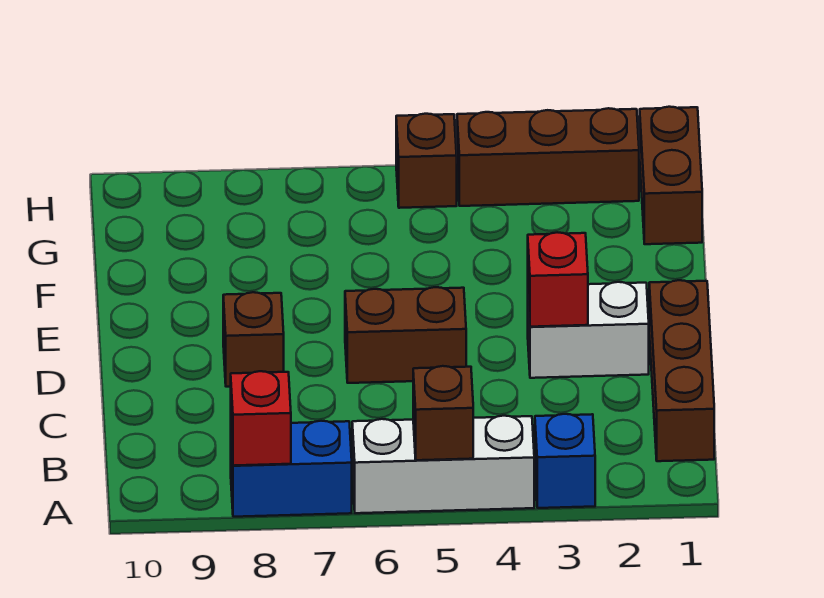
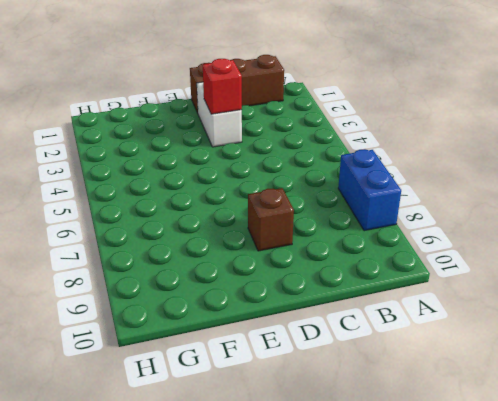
none -> blue brick A3 level 1
none -> white brick A4:A6 level 1
none -> brown brick D5:D6 level 1

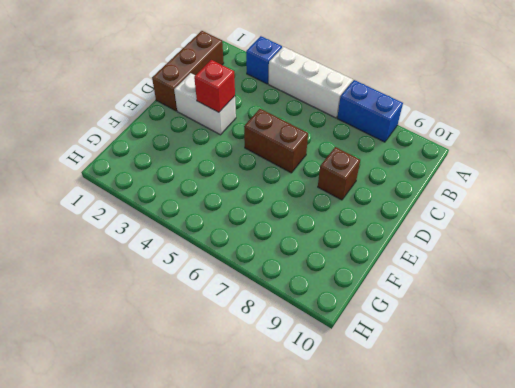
none -> brown brick G1:H1 level 1
none -> brown brick H2:H4 level 1
none -> brown brick H5 level 1

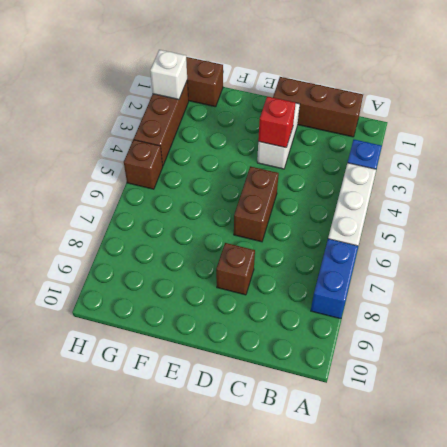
white brick H2 level 2 -> none
none -> brown brick A5 level 2
none -> red brick A8 level 2

